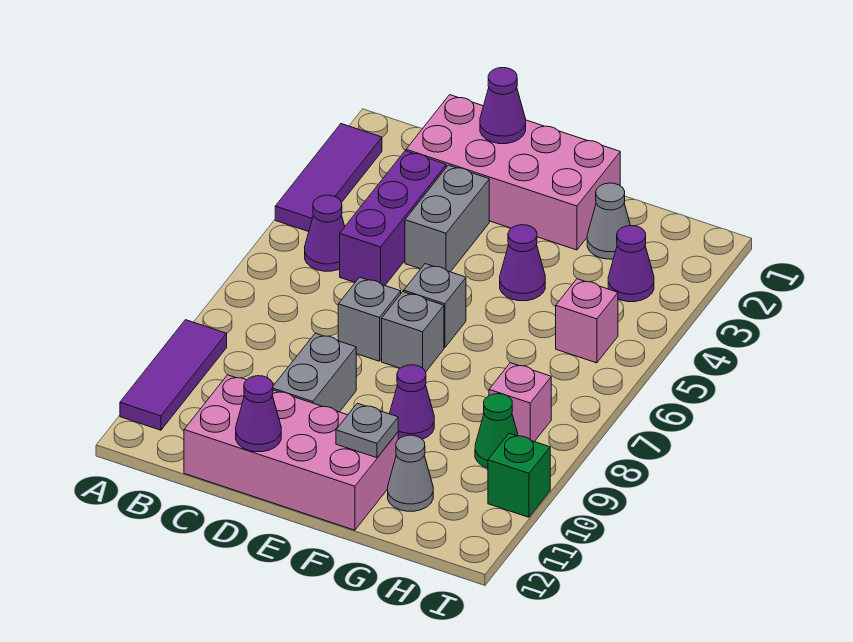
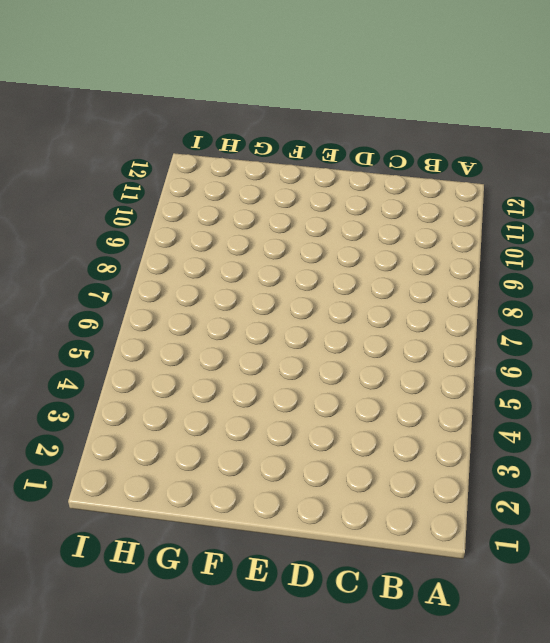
none -> purple tile A2:A4 level 1
none -> purple tile A9:A11 level 1
none -> purple cone B5 level 1

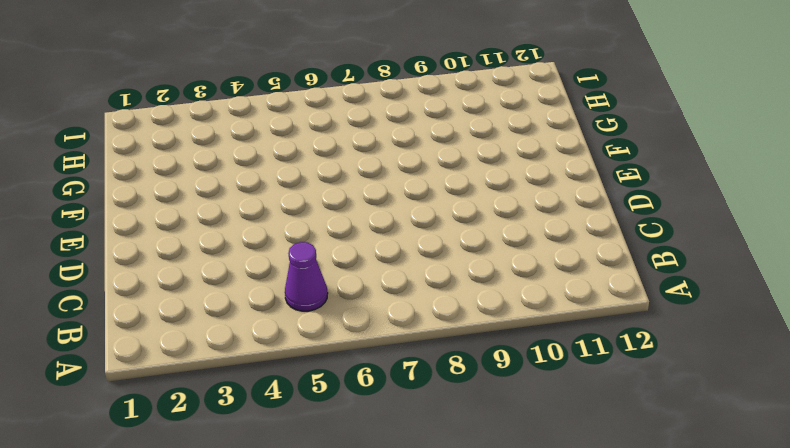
none -> purple tile A2:A4 level 1
none -> purple tile A9:A11 level 1
none -> pink brick C1:F2 level 1

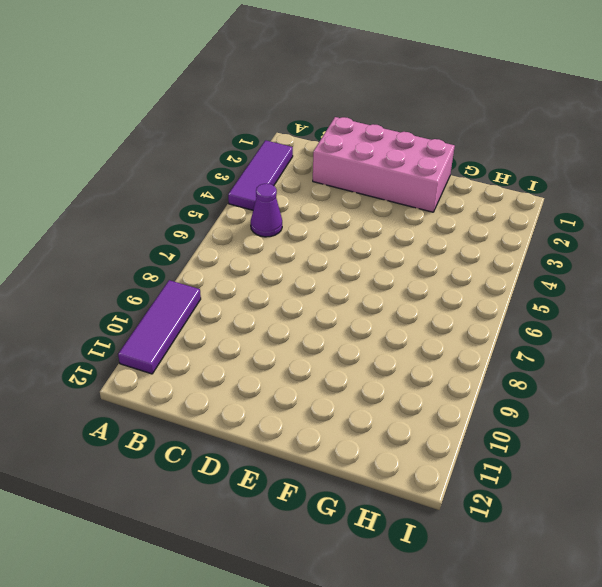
none -> purple brick C3:C5 level 1
none -> pink brick C11:F12 level 1
none -> grey brick D3:D4 level 1

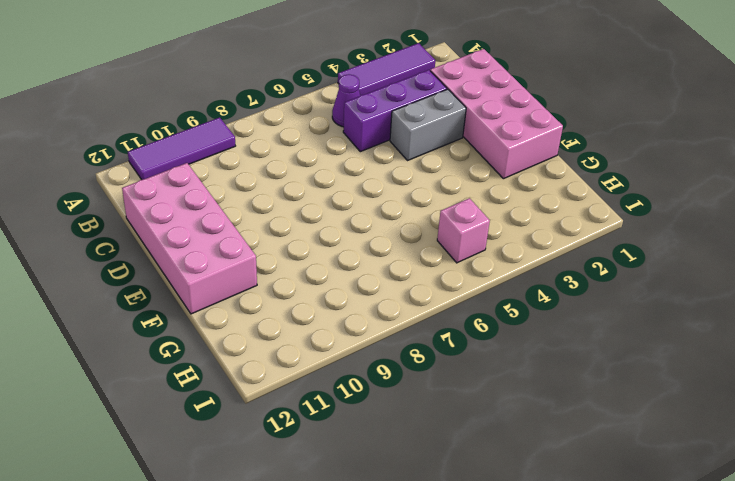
none -> grey brick D7 level 1
none -> grey brick D9:D10 level 1
none -> grey brick E6 level 1

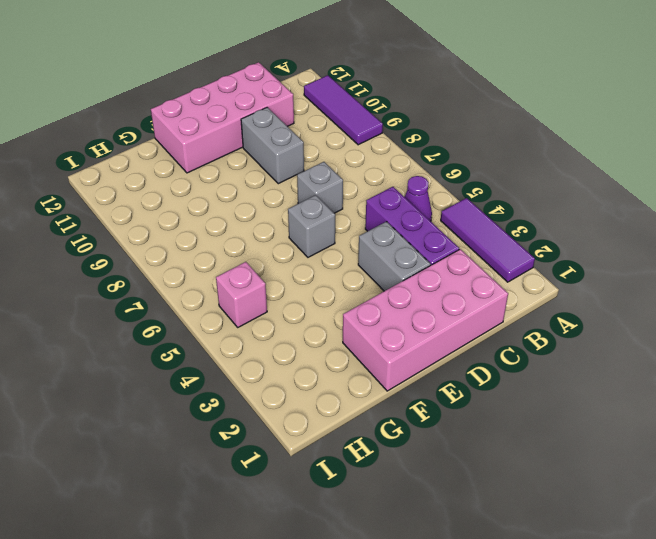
none -> grey brick E7 level 1
none -> purple cone F4 level 1
none -> purple cone F9 level 1

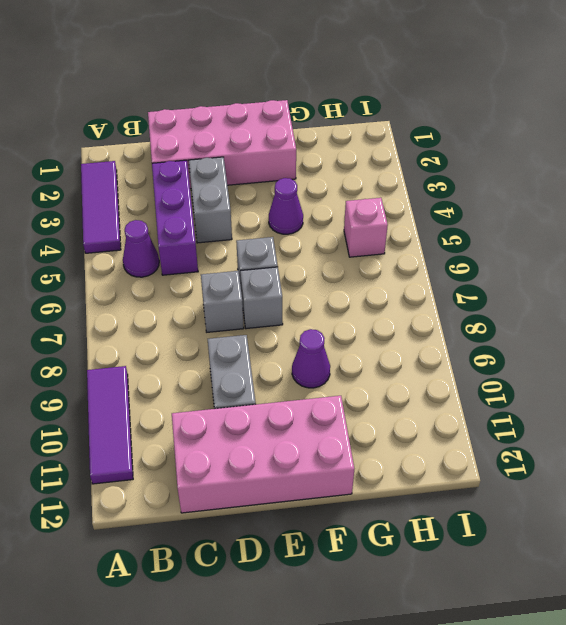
none -> grey cone G2 level 1
none -> grey cone G11 level 1
none -> purple cone H3 level 1

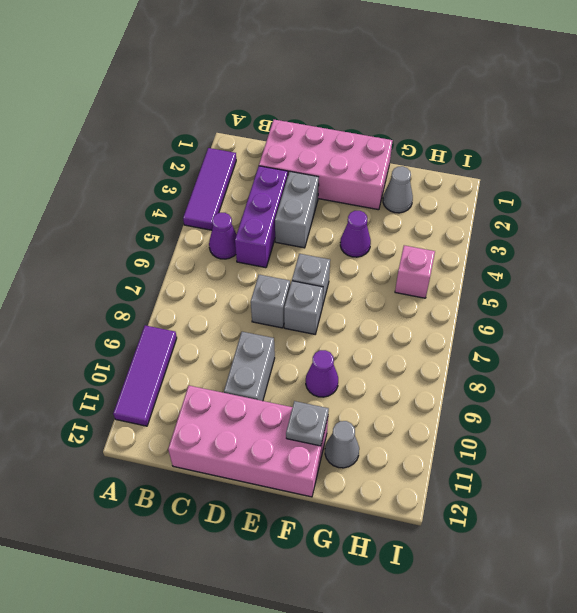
none -> purple cone H3 level 1
none -> pink brick H8 level 1
none -> green cone H9 level 1

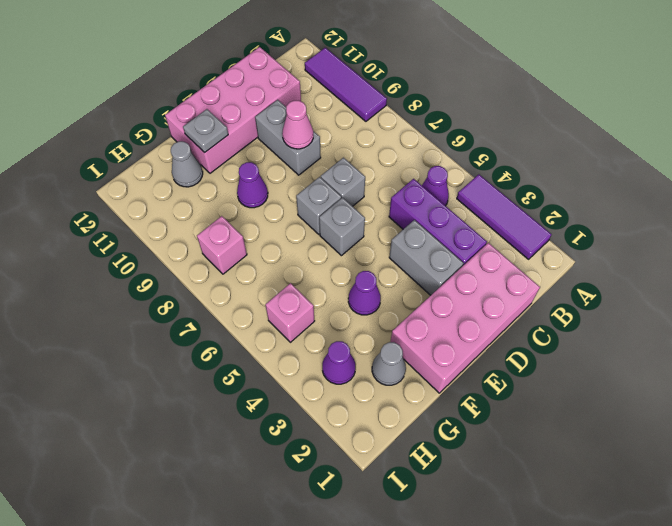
pink cone D9 level 2 -> none
none -> green cone H9 level 1
none -> green brick I10 level 1
none -> purple cone D1 level 2

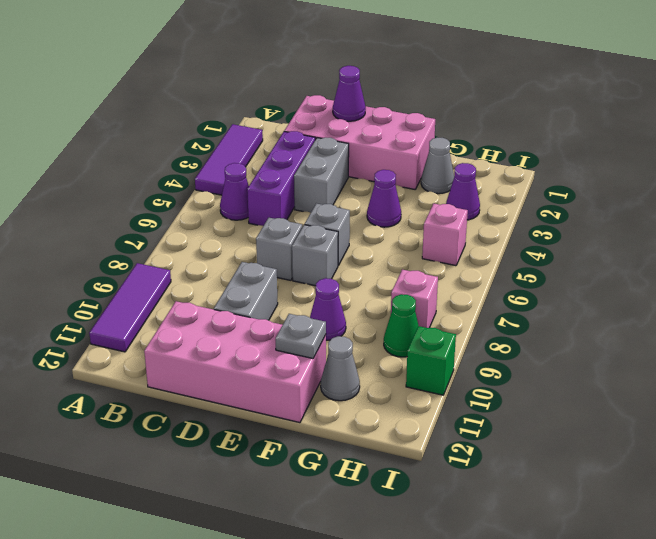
none -> purple cone D12 level 2

